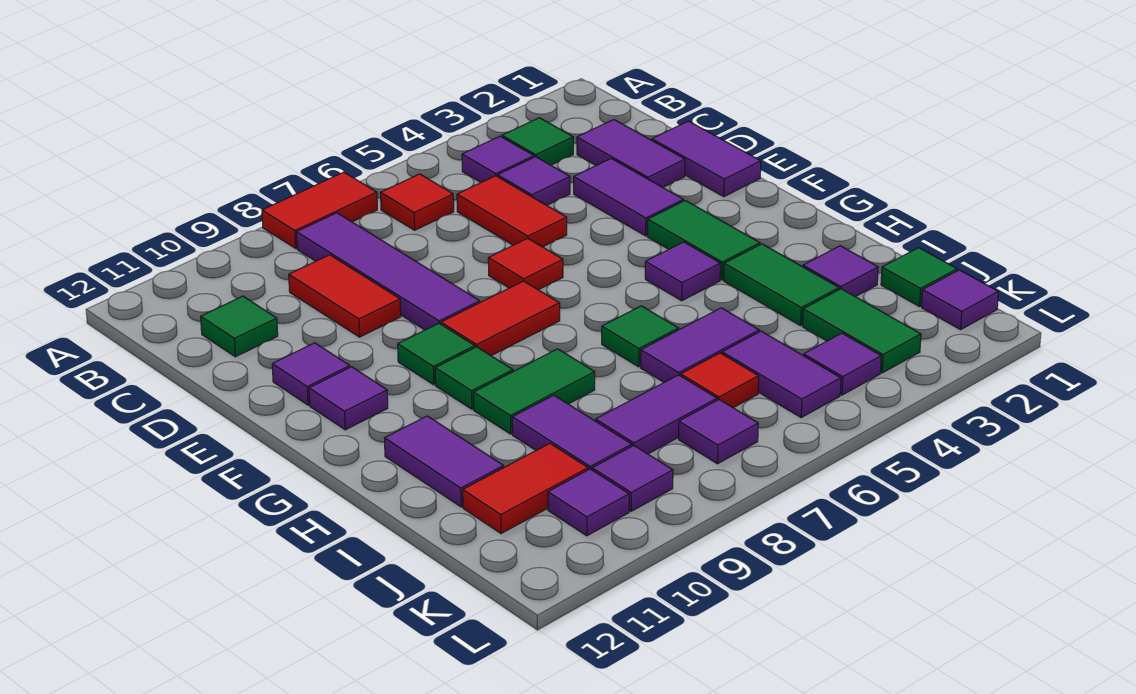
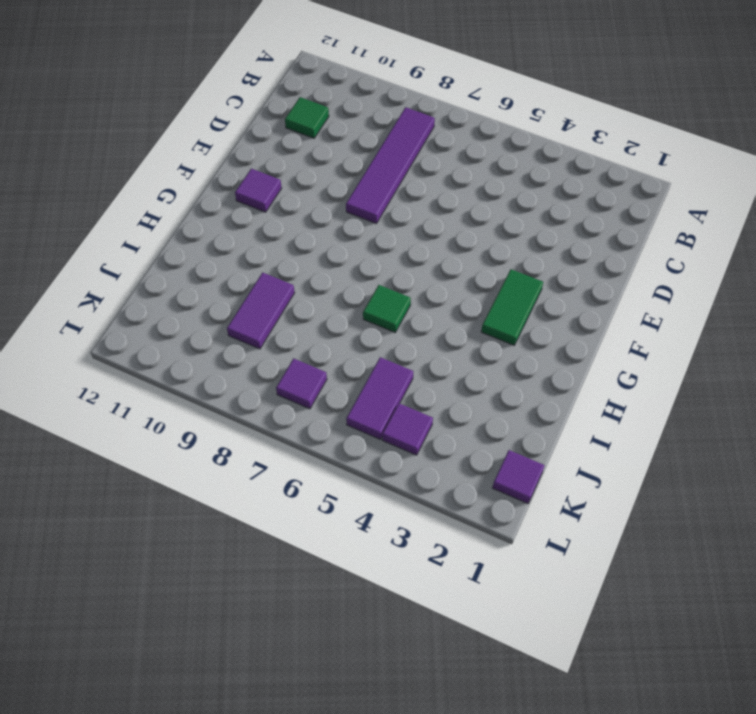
none -> red tile A7:A8 level 1
none -> green tile B3 level 1
none -> purple tile B4 level 1
none -> red tile B6 level 1

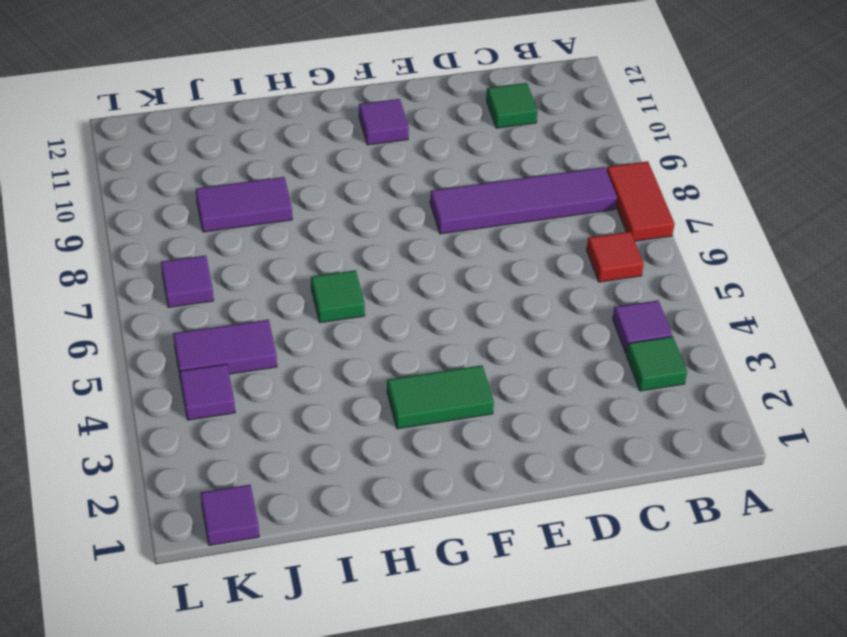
none -> purple tile C2:D2 level 1
none -> purple tile C4 level 1
none -> red tile C5:D5 level 1
none -> red tile C9:D9 level 1

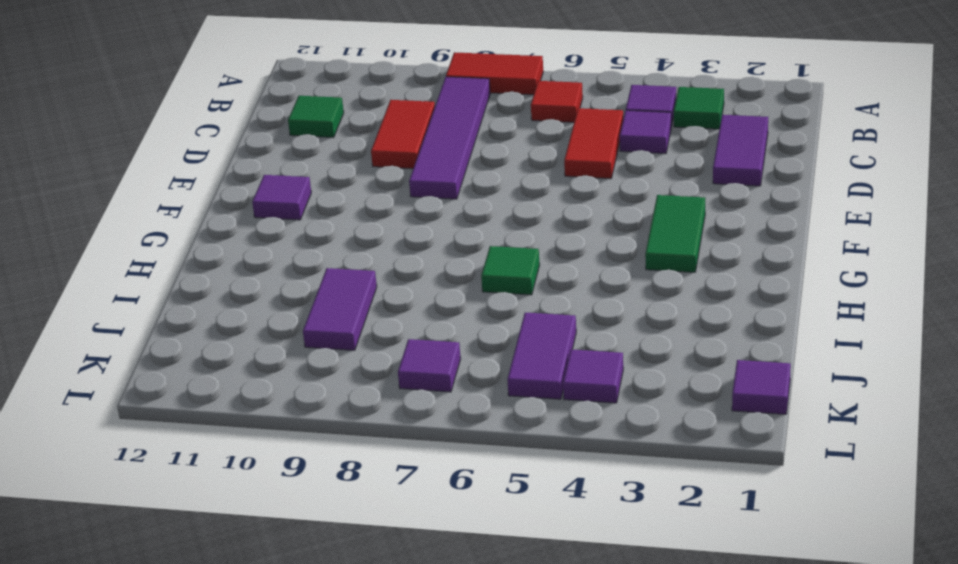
none -> purple tile D1:E1 level 1
none -> purple tile D3:E3 level 1
none -> red tile E6 level 1
none -> purple tile E11 level 1

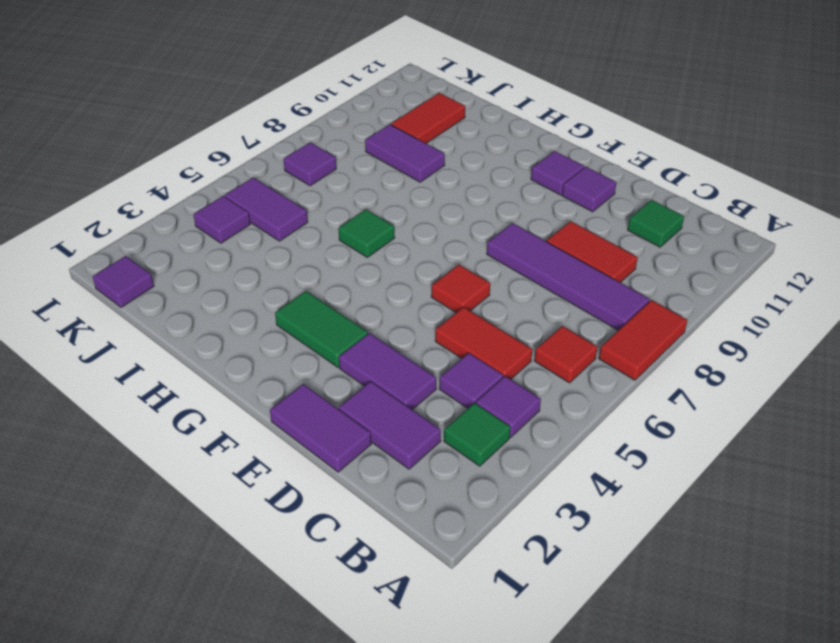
none -> red tile F7:F8 level 1
none -> green tile F9 level 1
none -> purple tile G4 level 1
none -> green tile G9 level 1

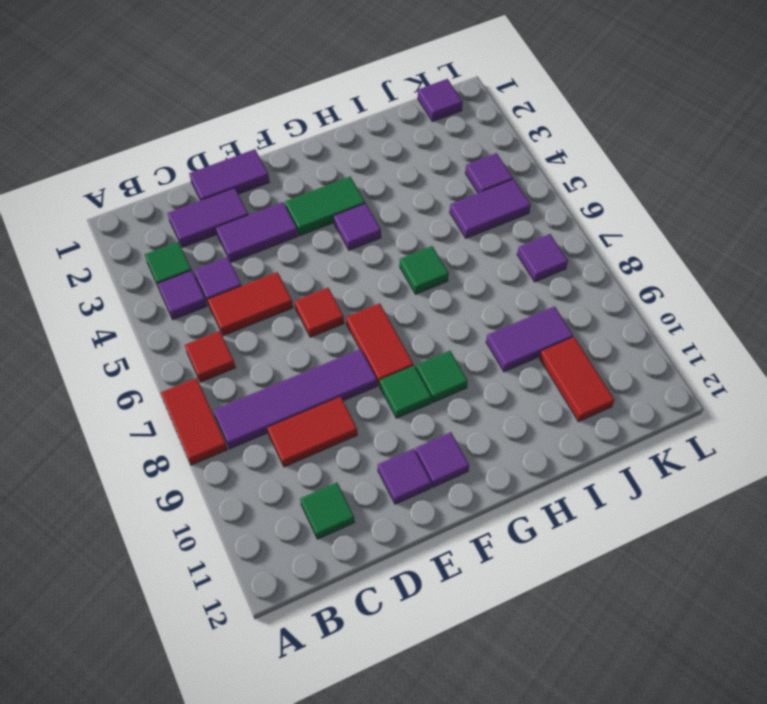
none -> green tile H3:I3 level 1
none -> green tile H8:H9 level 1
none -> purple tile H11:I11 level 1
none -> purple tile I2 level 1

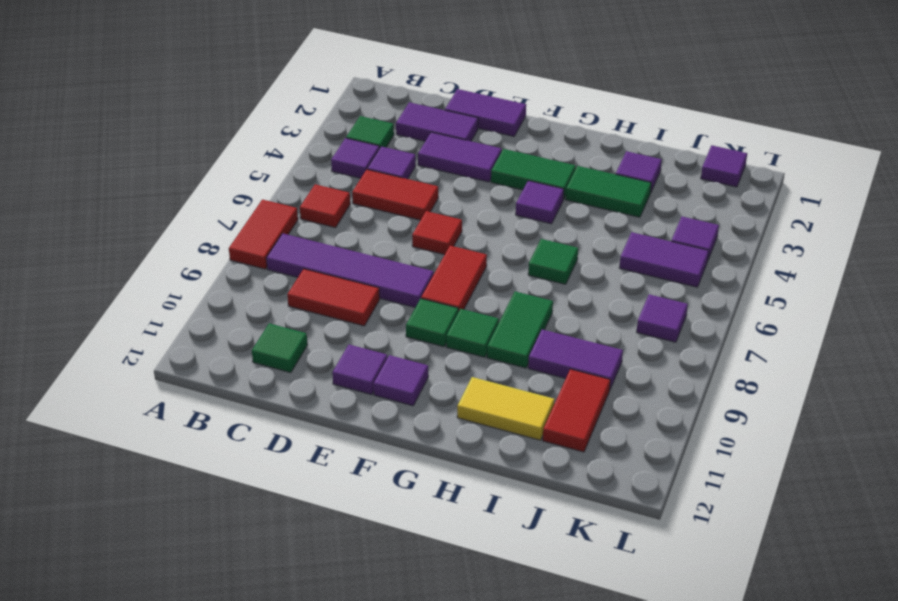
yellow tile H11:I11 level 1 -> purple tile H11:I11 level 1
none -> purple tile I5:I6 level 1
none -> green tile J1 level 1
none -> green tile J3:K3 level 1
none -> red tile J6 level 1

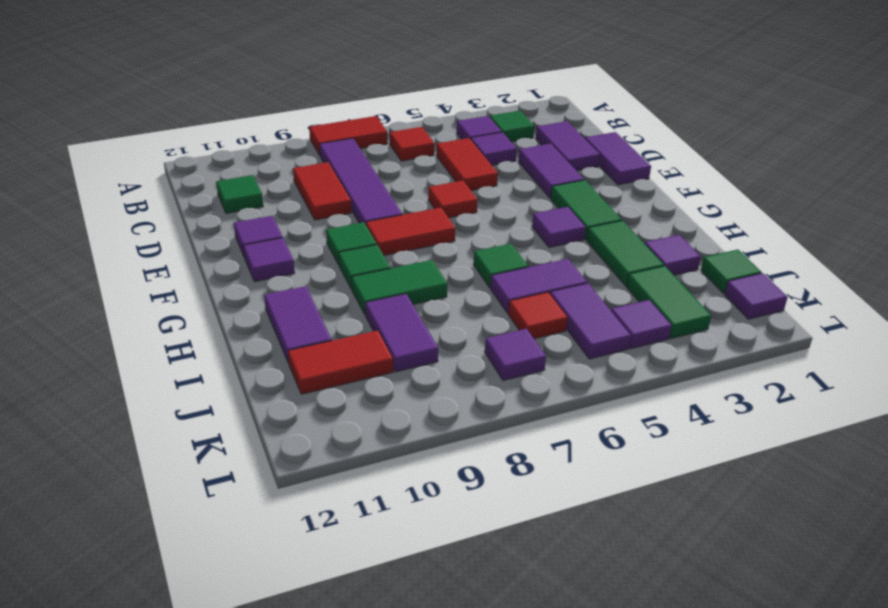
none -> purple tile J7:J8 level 1
none -> purple tile K9 level 1
none -> purple tile K10 level 1

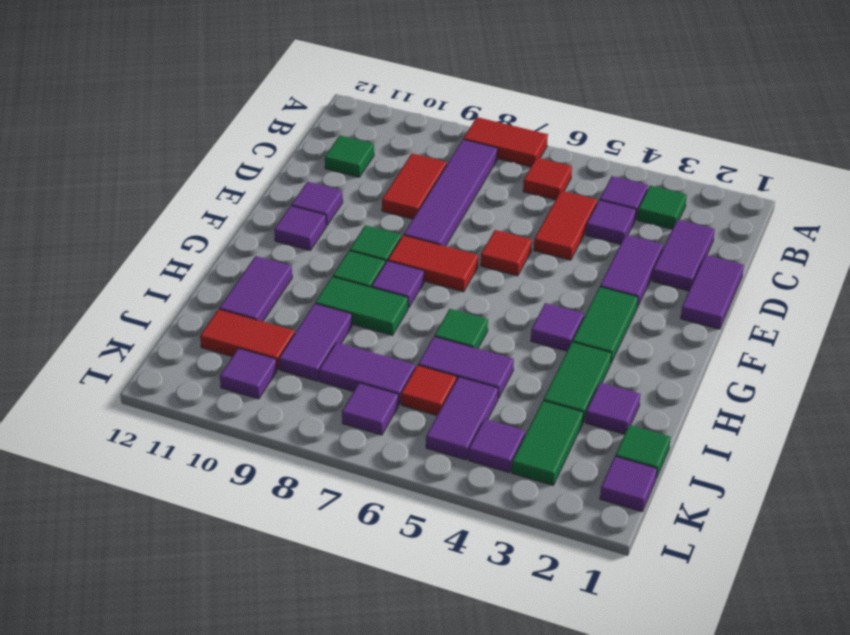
purple tile G8 level 1 -> purple tile K9 level 1

